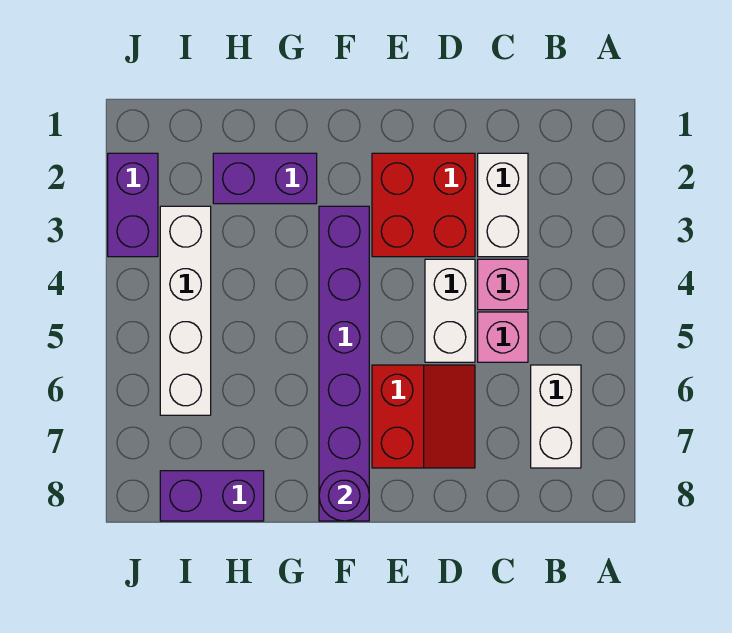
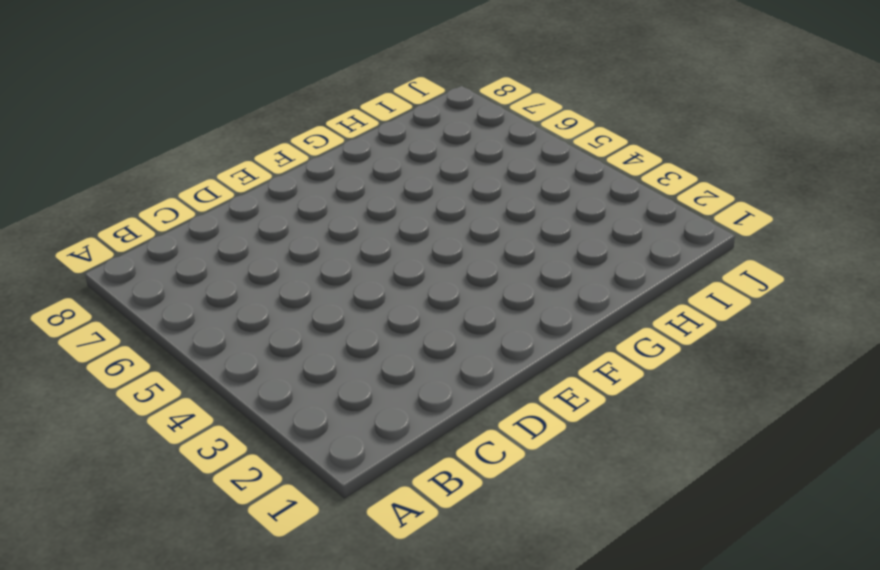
none -> white brick B6:B7 level 1
none -> white brick C2:C3 level 1
none -> pink brick C4 level 1

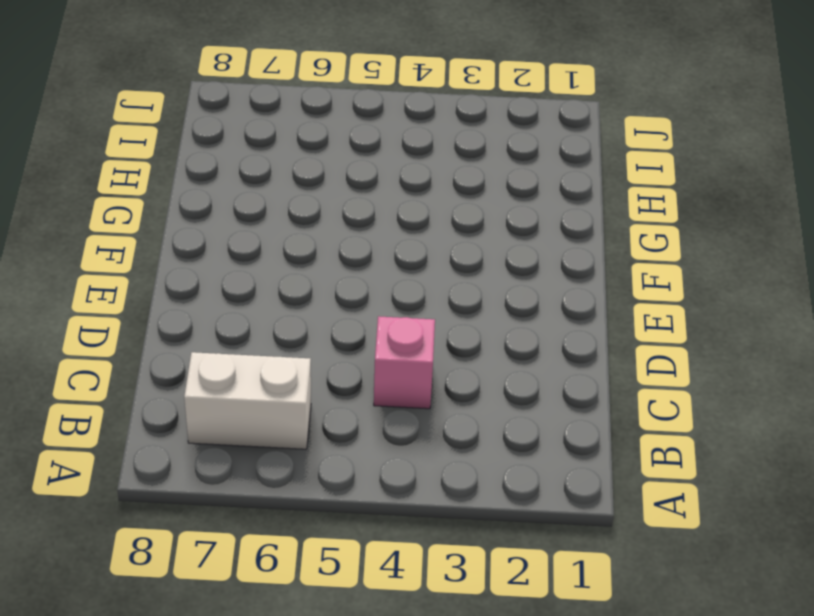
none -> white brick C2:C3 level 1
none -> pink brick C5 level 1
none -> red brick D2:E3 level 1

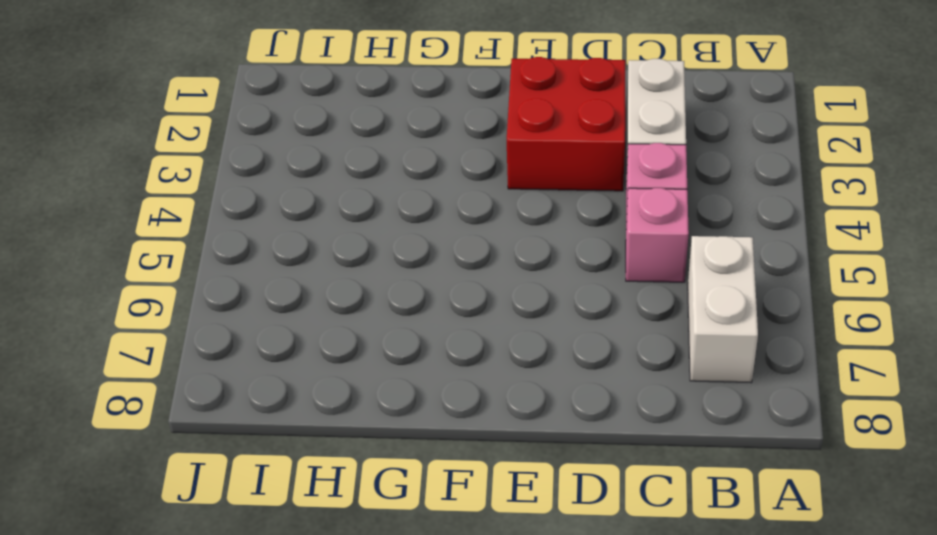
none -> white brick D4:D5 level 1
none -> red slope D6:E7 level 1 top E
none -> purple brick F3:F8 level 1

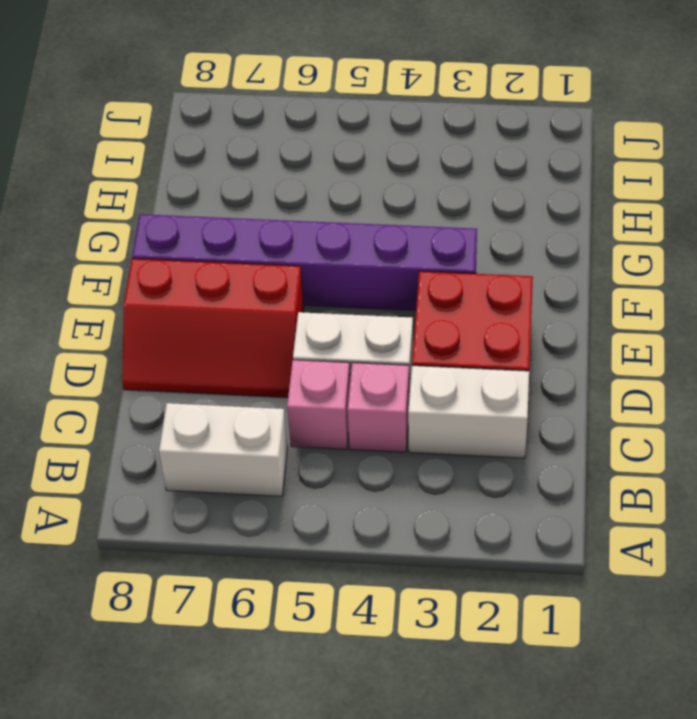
red slope D6:E8 level 1 top E -> red slope D6:E7 level 1 top E
none -> purple brick G2:H2 level 1
none -> purple brick H8:I8 level 1
none -> white brick I3:I6 level 1

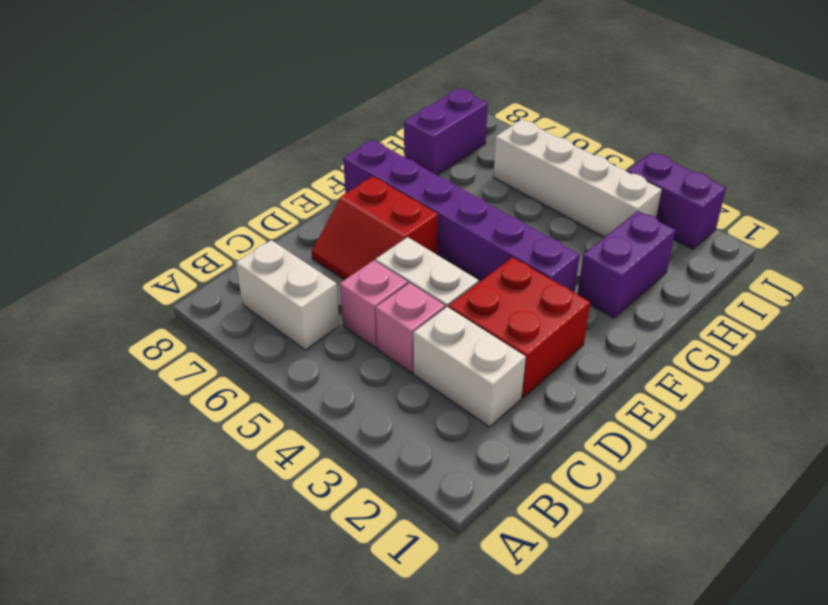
none -> purple round brick F8 level 2

